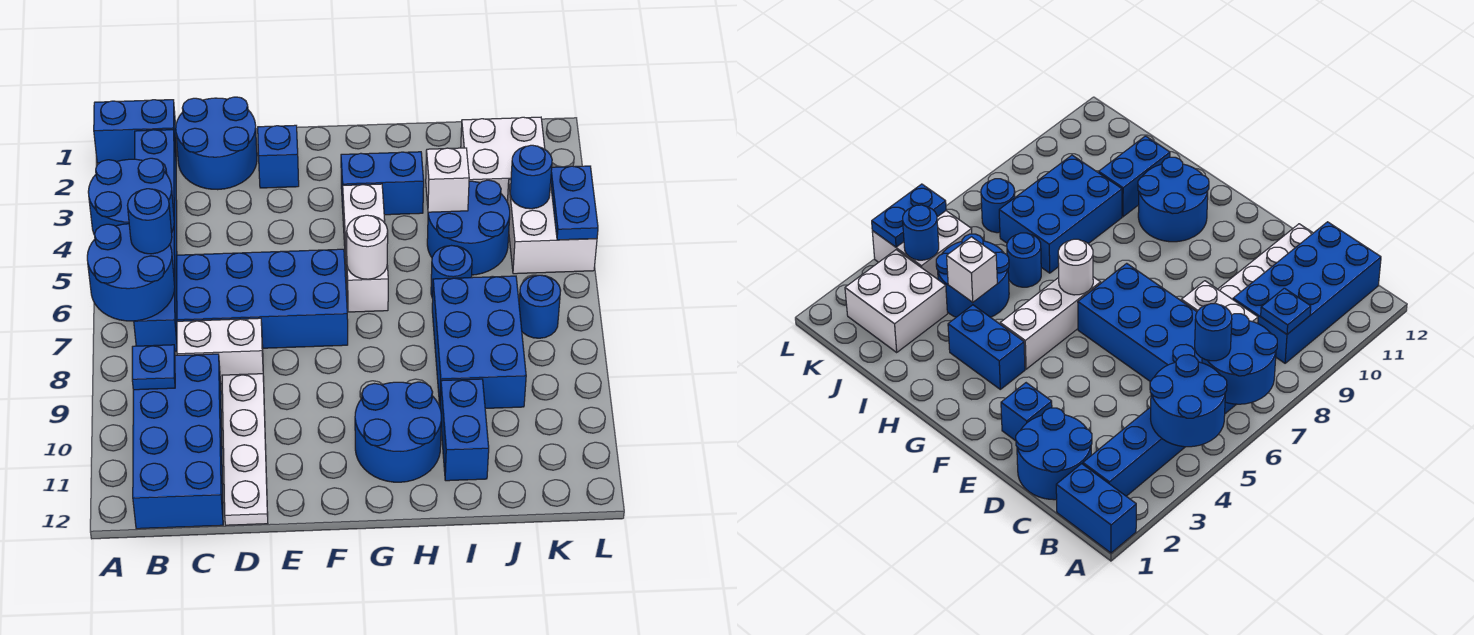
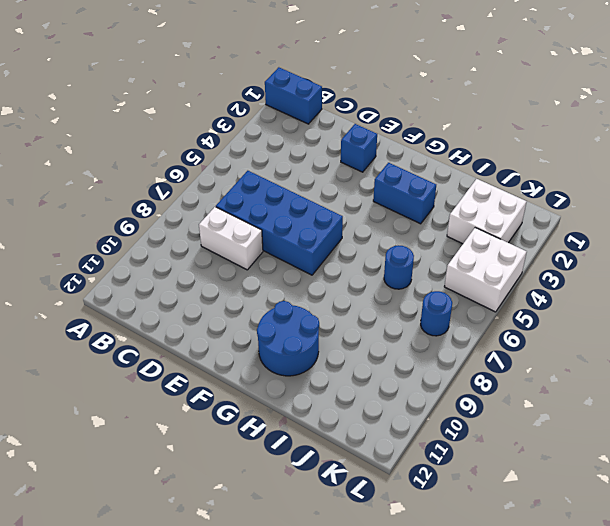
none -> blue brick B2:B7 level 1
none -> blue brick B9:C12 level 1
none -> blue round brick C1:D2 level 1

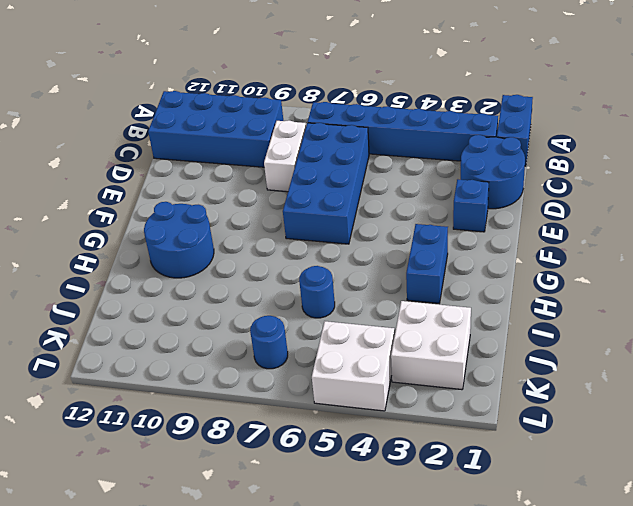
none -> white plate D9:D12 level 1
none -> white brick G4:G6 level 1
none -> blue round brick I4:J5 level 1

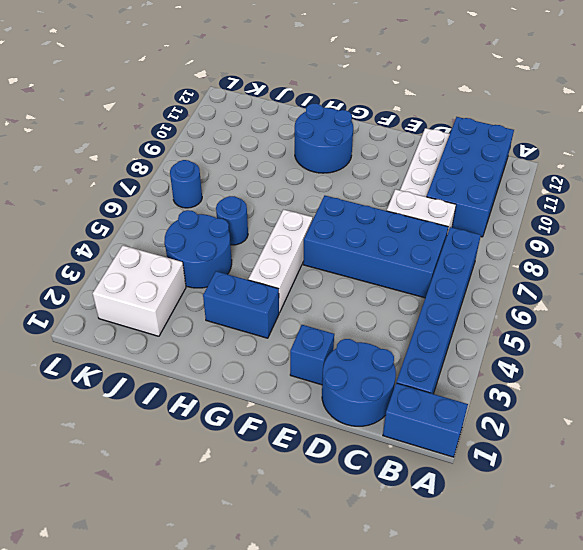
none -> blue brick I7:J9 level 1
none -> blue brick I10:I11 level 1
none -> white brick K4:L5 level 1

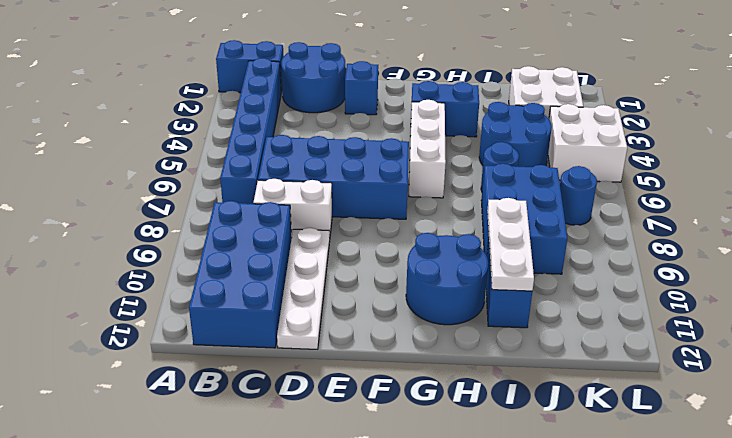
white plate I9:I11 level 2 -> none
none -> blue round brick A4:B5 level 2
none -> blue round brick A6:B7 level 2
none -> blue plate B9 level 2

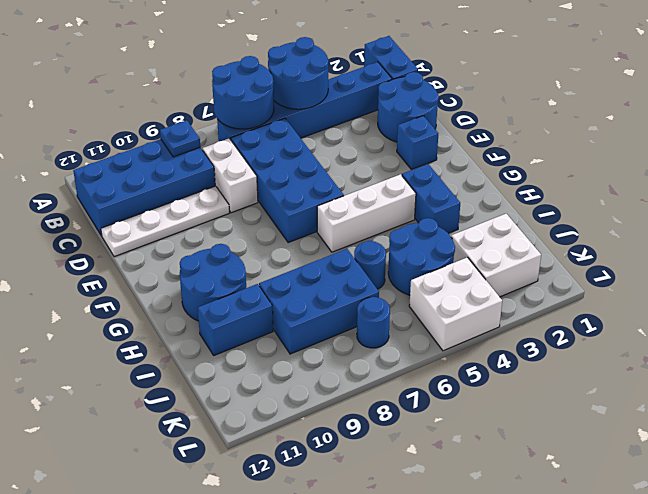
none -> white round brick G6 level 2
none -> white brick I4 level 2
none -> blue round brick K4 level 2

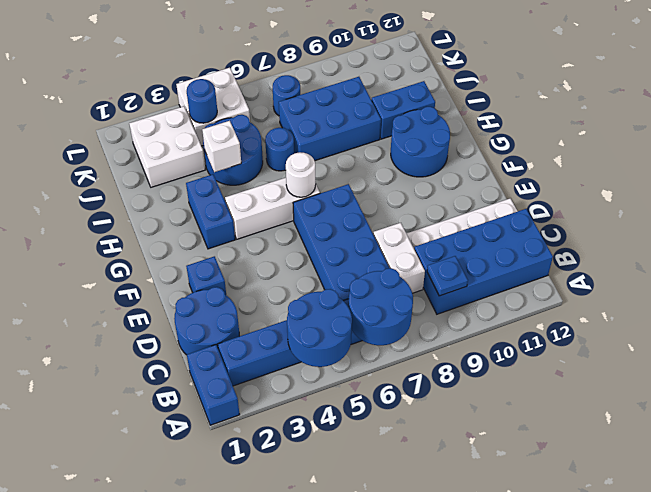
none -> blue plate L4:L5 level 2
none -> blue round brick B6 level 3

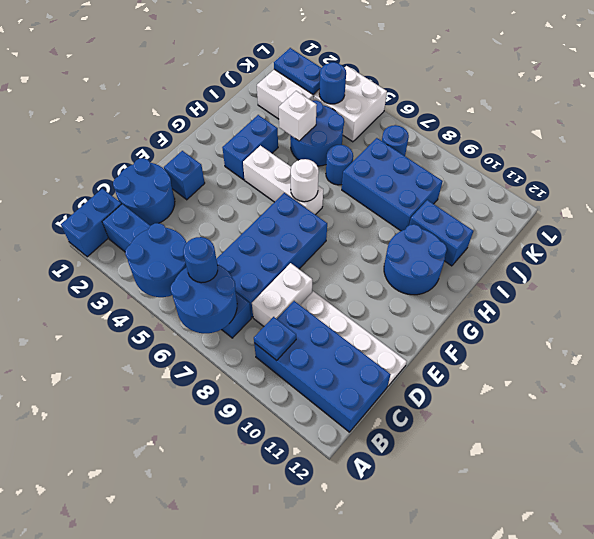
blue plate K2:K3 level 2 -> blue plate L4:L5 level 2

